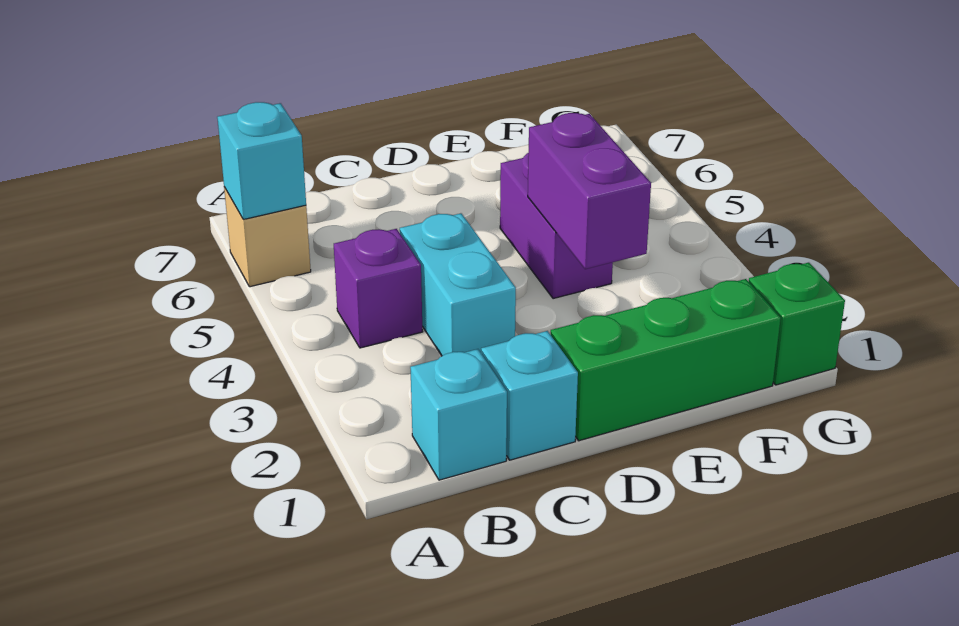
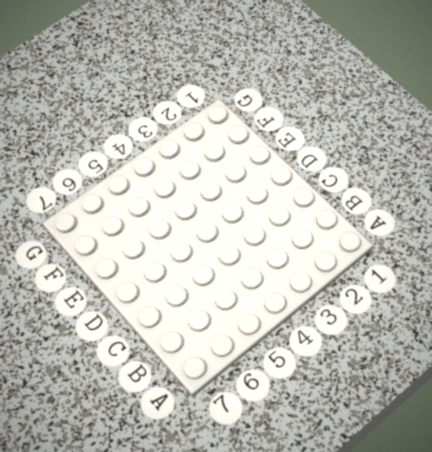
none -> tan brick A6 level 1
none -> cyan brick B1 level 1

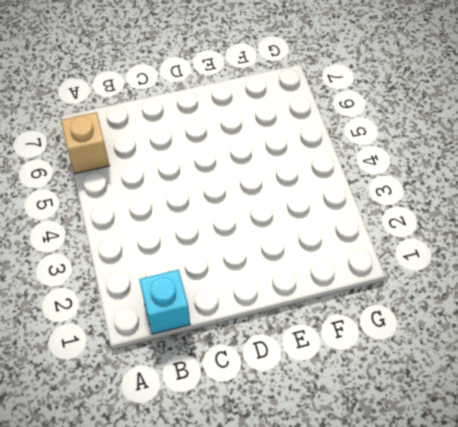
none -> purple brick B4 level 1
none -> cyan brick C1 level 1

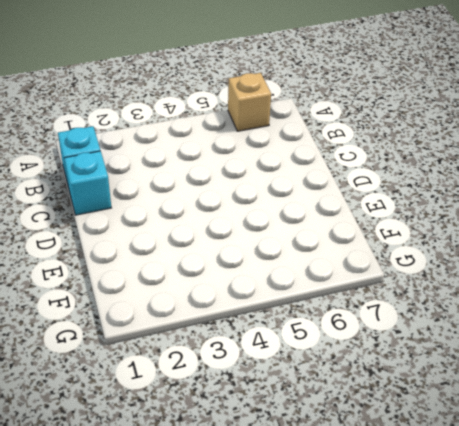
none -> purple brick B4 level 1
none -> cyan brick C3:C4 level 1

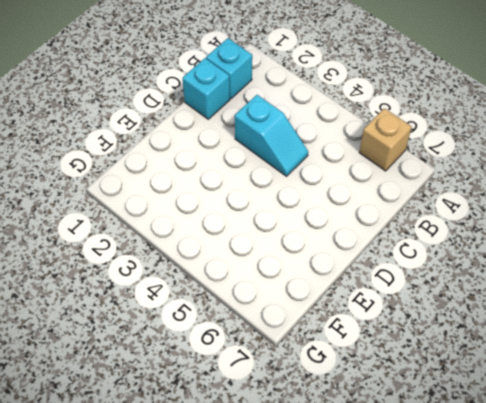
cyan slope C3:C4 level 1 top 3 -> cyan brick C3:C4 level 1
none -> purple brick B4 level 1
none -> green brick D1:F1 level 1

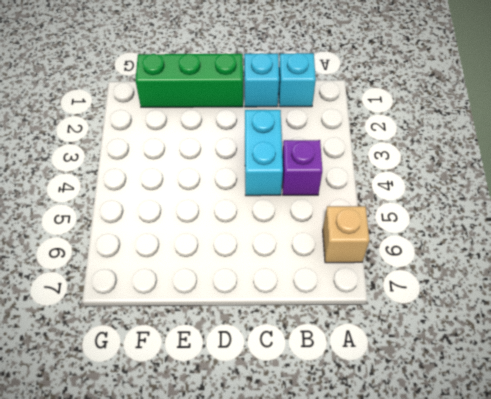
none -> purple brick E4:E5 level 1
none -> green brick G1 level 1

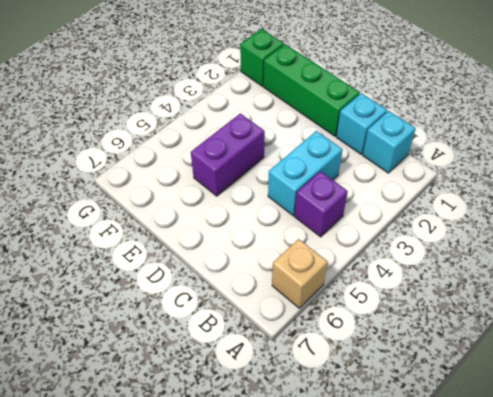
none -> cyan brick A6 level 2
none -> purple brick E3:E4 level 2

